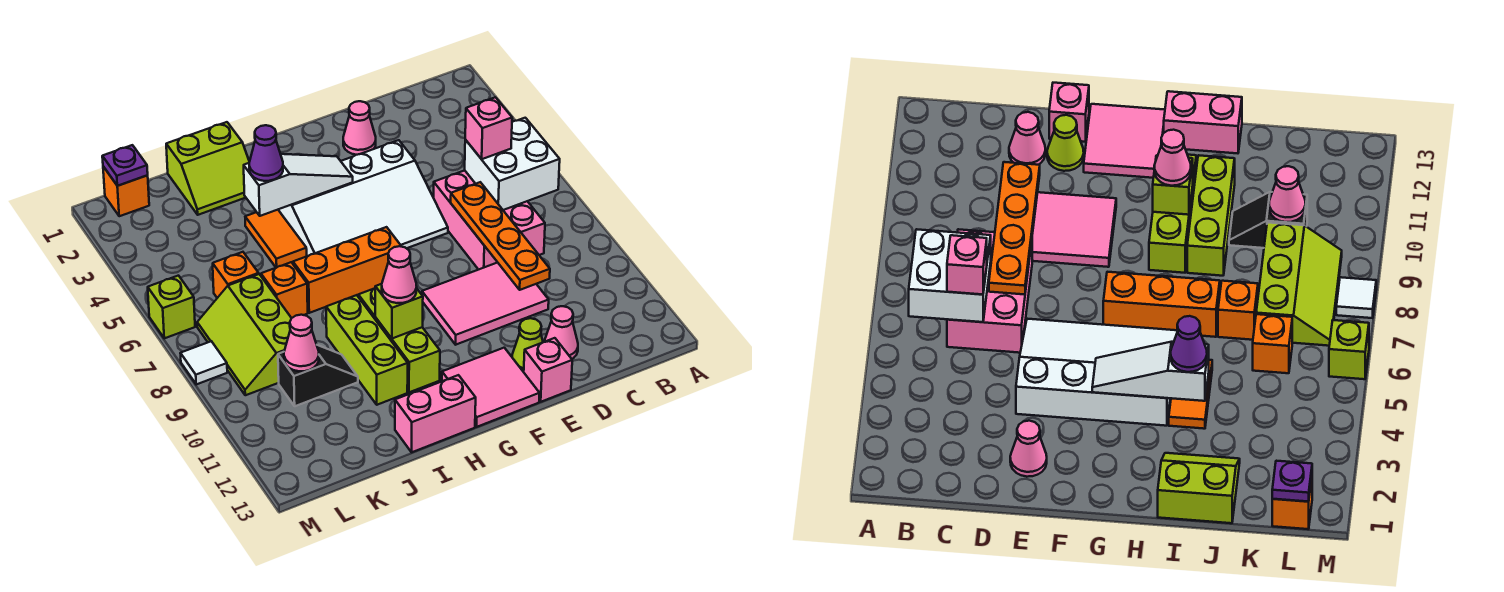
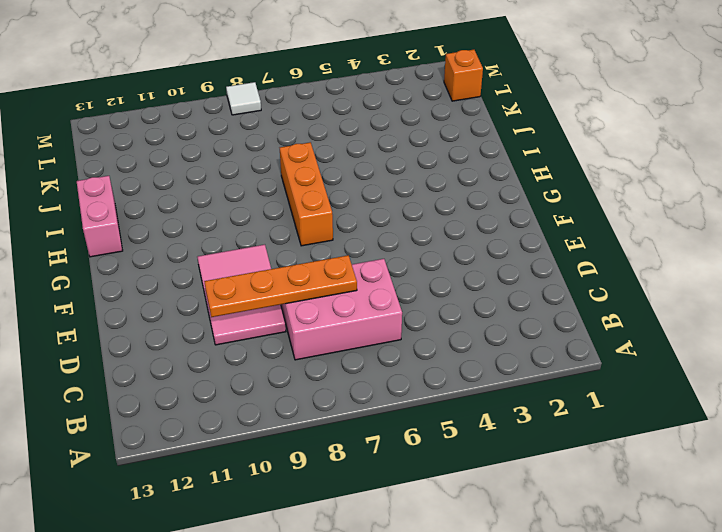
none -> pink cone D12 level 1
none -> pink cone E2 level 1
none -> white slope E4:H6 level 1 top 4
none -> lime cone E12 level 1

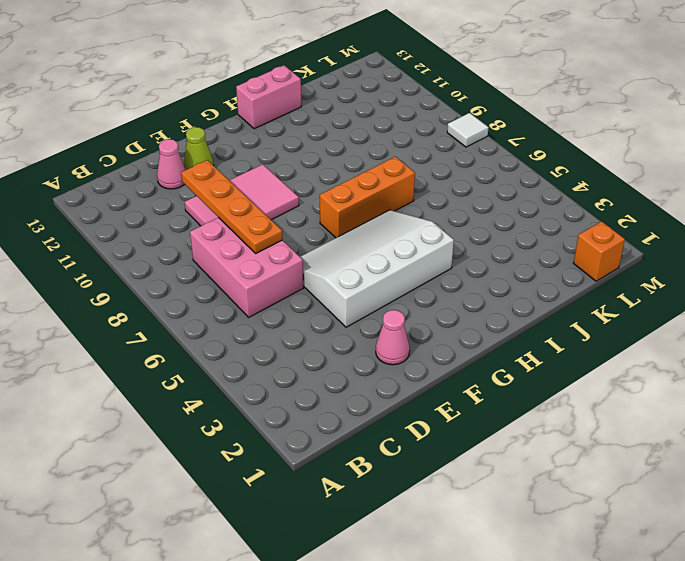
none -> pink brick E13 level 1
none -> pink tile F12:G13 level 1
none -> lime brick H9:H11 level 1
none -> lime slope I1:J2 level 1 top 1

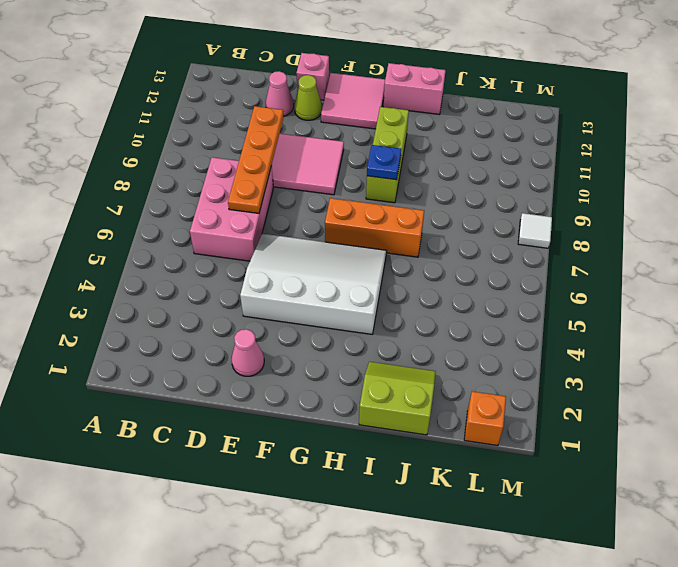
blue plate H9 level 2 -> none
none -> orange tile I4:I5 level 1
none -> lime brick I9:I11 level 1
none -> orange brick J7 level 1
none -> black slope J10:K10 level 1 top K

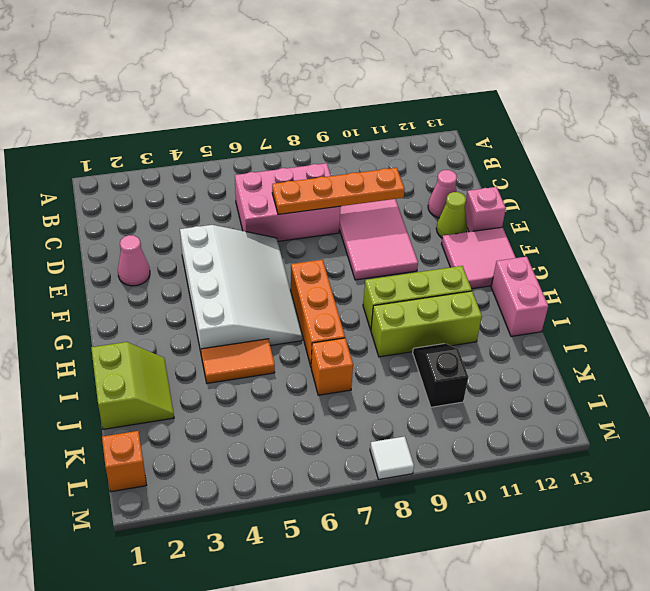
none -> orange brick K6 level 1
none -> lime slope K7:L9 level 1 top K
none -> lime brick M6 level 1
none -> white brick B6:C7 level 2

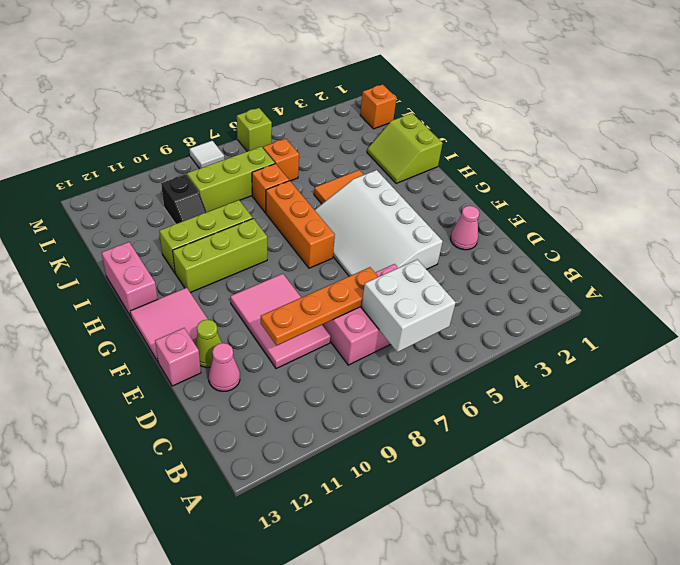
none -> white slope G4:I4 level 2 top I
none -> lime brick H10 level 2
none -> pink cone K10 level 2
none -> purple plate L1 level 2

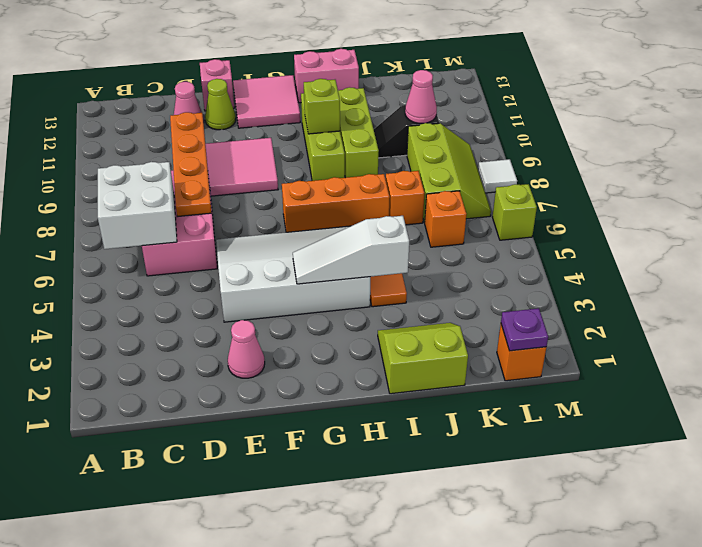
none -> pink brick C6 level 3
none -> pink cone H10 level 3
none -> purple cone I4 level 3

